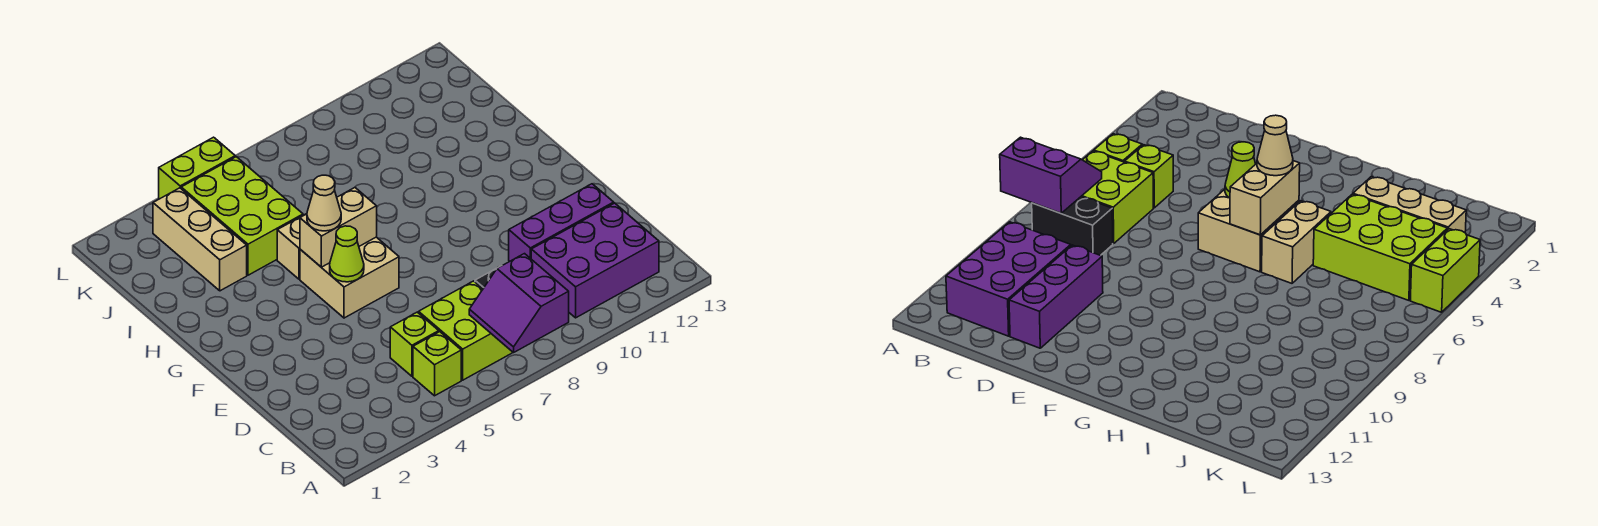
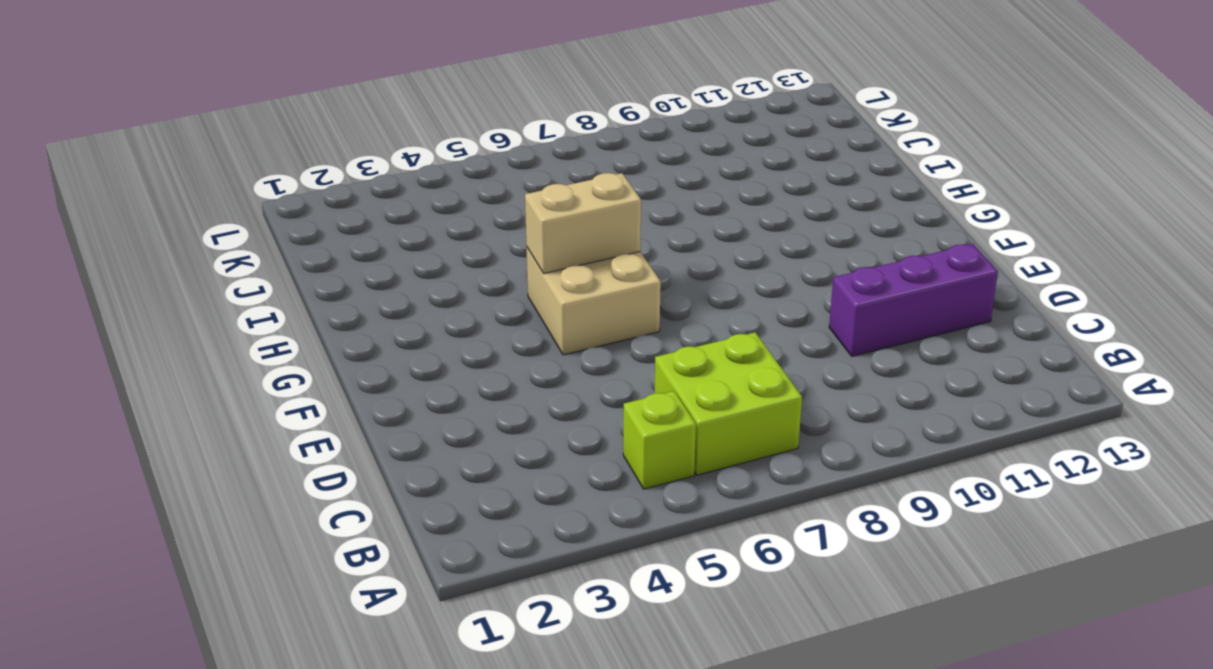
none -> black brick B8:C8 level 1
none -> purple brick B10:C12 level 1
none -> lime brick C5 level 1

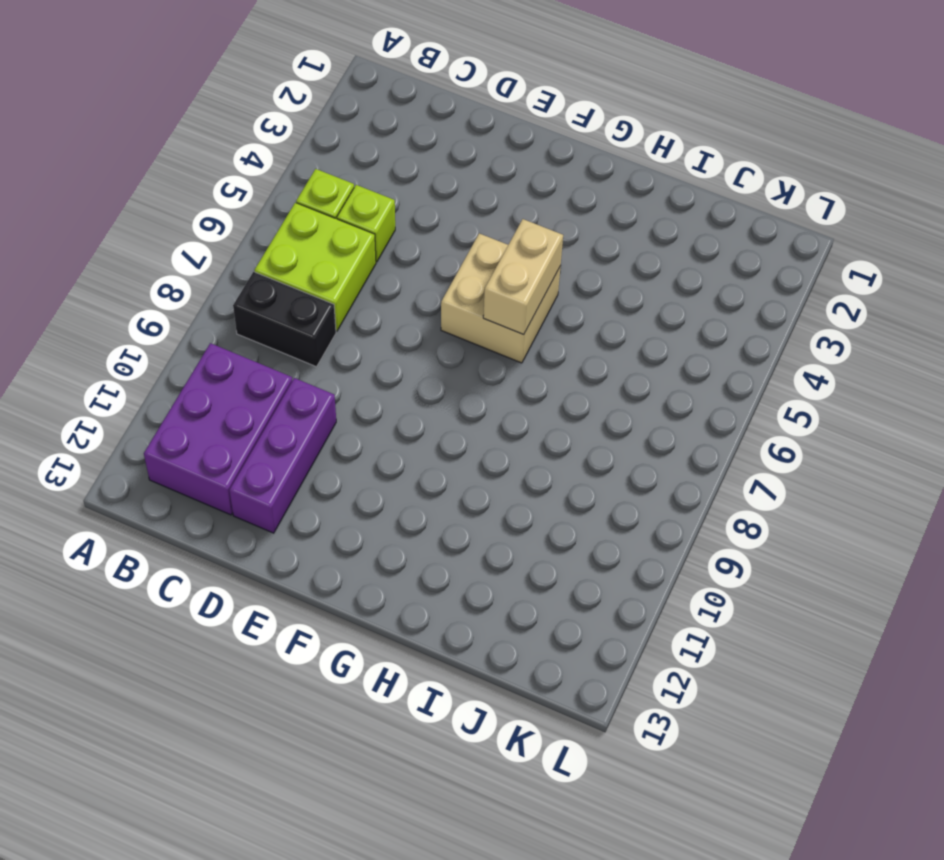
none -> tan brick H5:H6 level 1
none -> tan brick I3:K3 level 1
none -> lime brick I4:K5 level 1

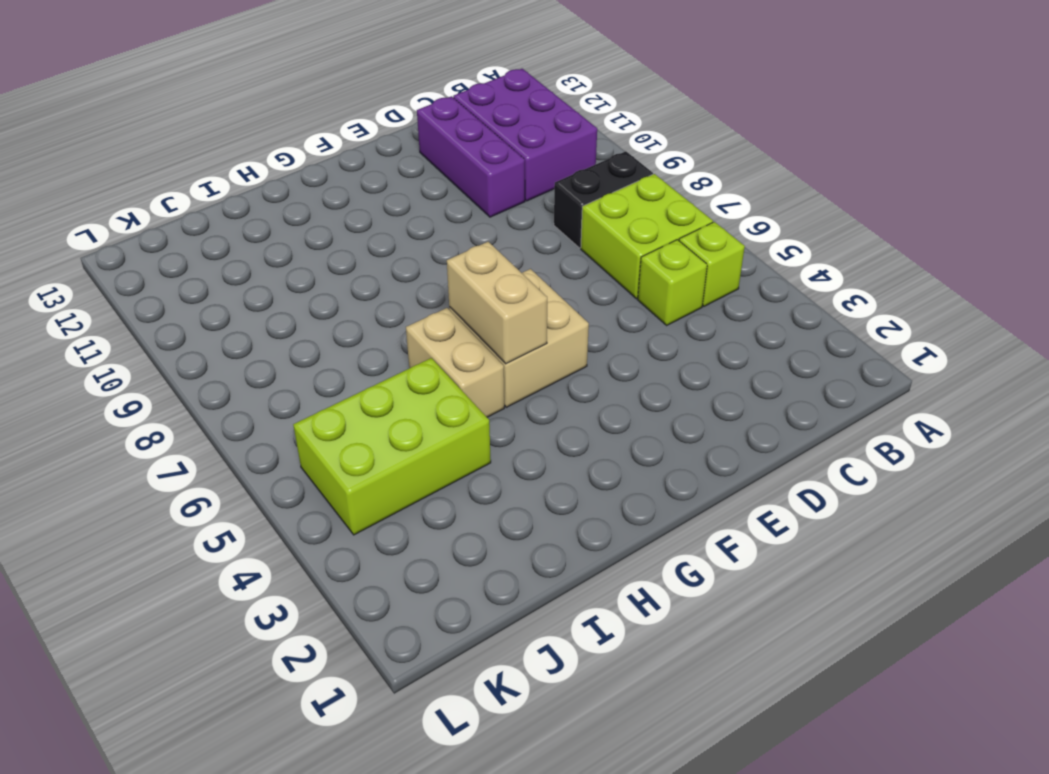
none -> tan brick I3:K3 level 1
none -> lime brick L4:L5 level 1
none -> purple slope A7:B8 level 2 top 8

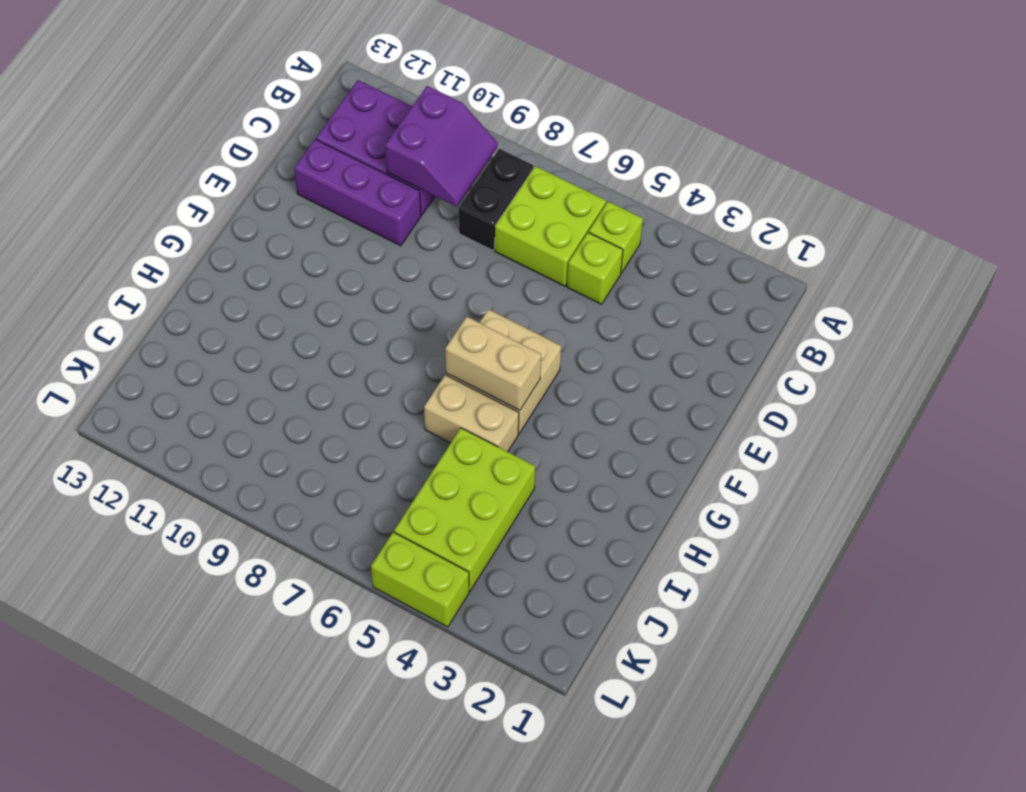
purple slope B9:C10 level 2 top 10 -> purple slope A7:B8 level 2 top 8
none -> tan brick I3:K3 level 1
none -> lime cone F5 level 2
none -> tan cone G5 level 3

